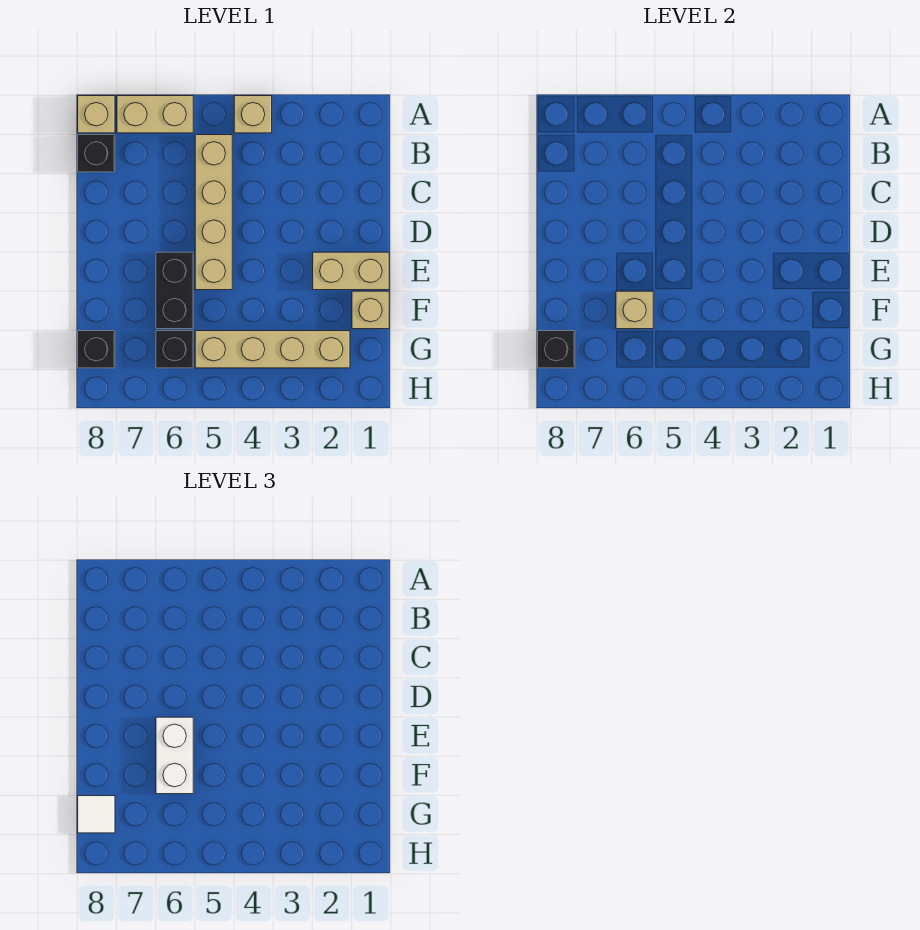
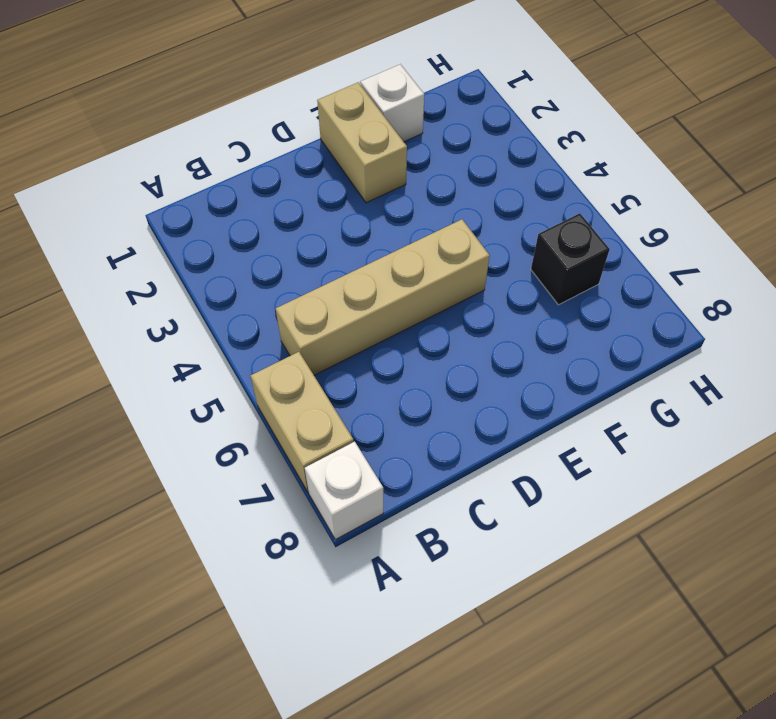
white brick A8 level 1 -> tan brick A8 level 1
white brick F1 level 1 -> tan brick F1 level 1
none -> tan brick A4 level 1
none -> black brick B8 level 1
none -> black brick E6:F6 level 1

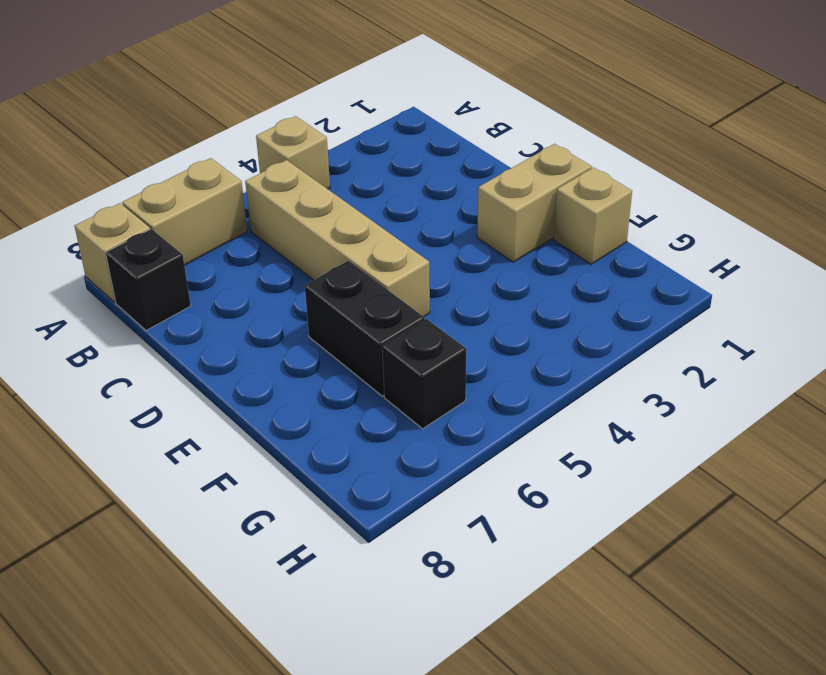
none -> tan brick G2:G5 level 1
none -> black brick G8 level 1
none -> tan brick F6 level 2

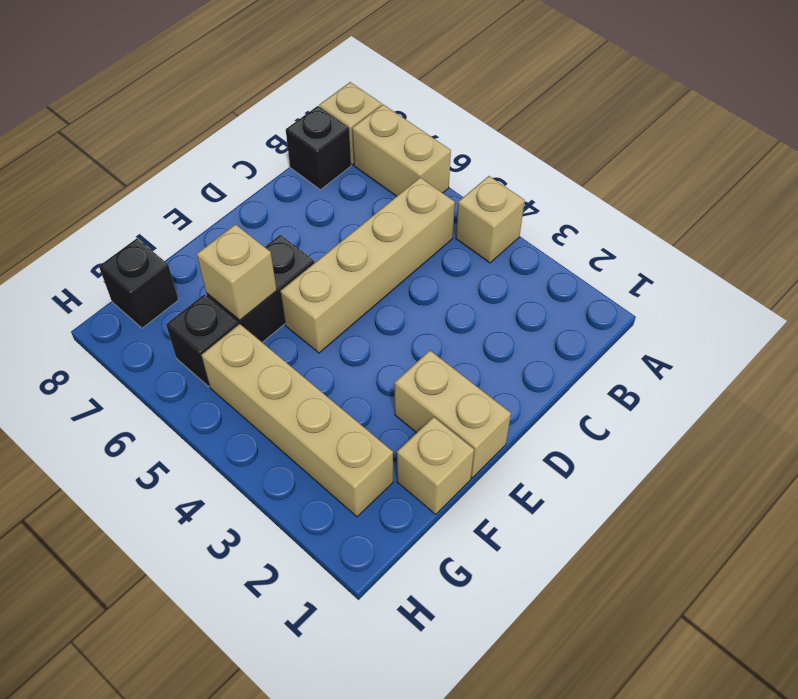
none -> black brick G8 level 2
none -> white brick E6:F6 level 3
none -> white tile G8 level 3

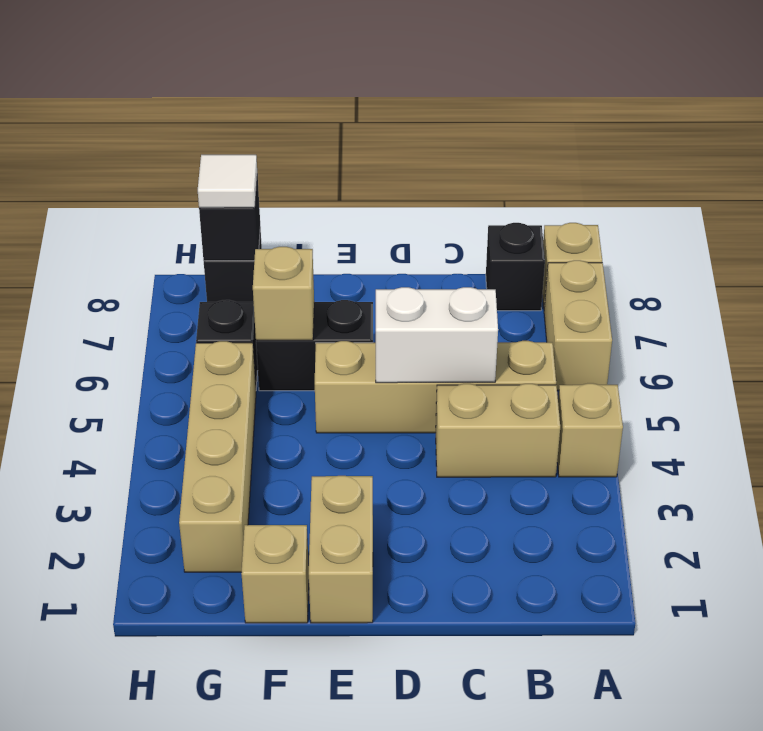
tan brick B4:C4 level 1 -> none
white brick C5:D5 level 2 -> white brick E6:F6 level 3

